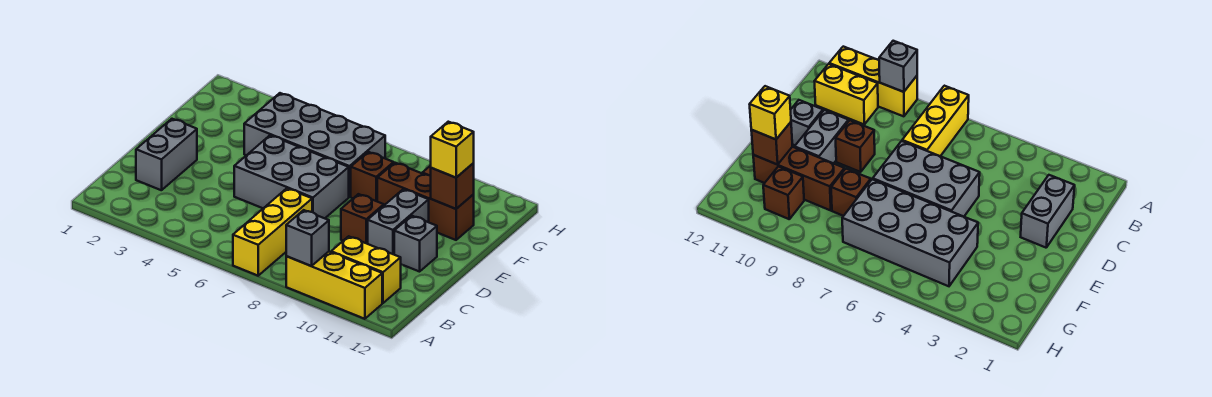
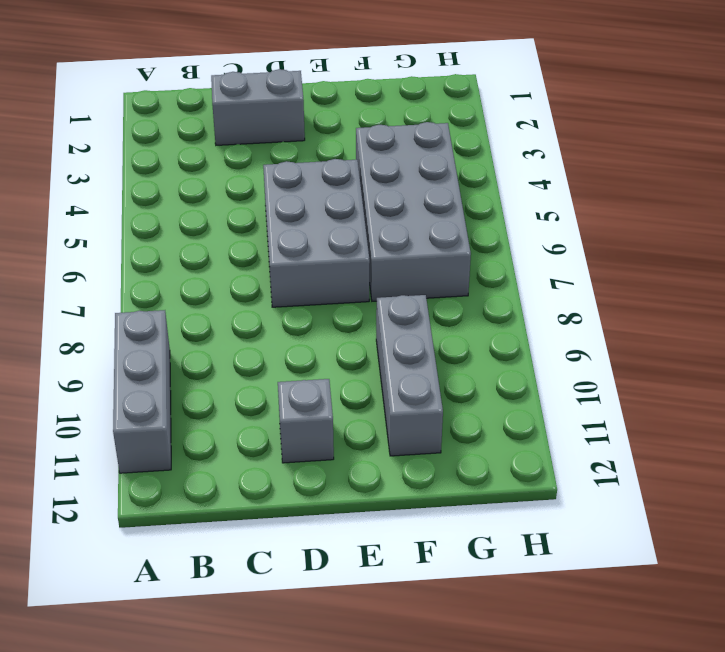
grey brick A9:A11 level 1 -> yellow brick A9:A11 level 1
grey brick F9:F11 level 1 -> brown brick F9:F11 level 1
none -> yellow brick A7:C7 level 1
none -> yellow brick B10:B11 level 1
none -> brown brick D9 level 1

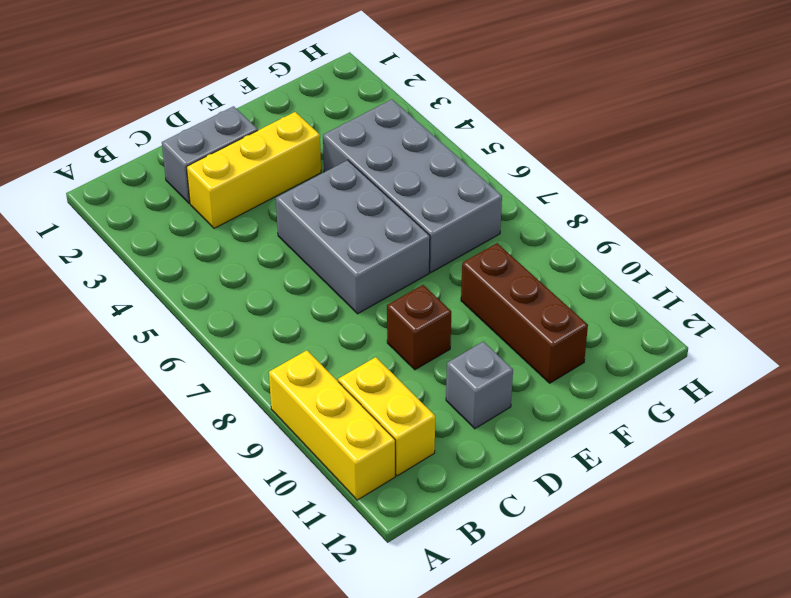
yellow brick C3:E3 level 1 -> yellow brick A7:C7 level 1
none -> grey brick D10:E10 level 1
none -> brown brick F8 level 1
none -> brown brick G10 level 1

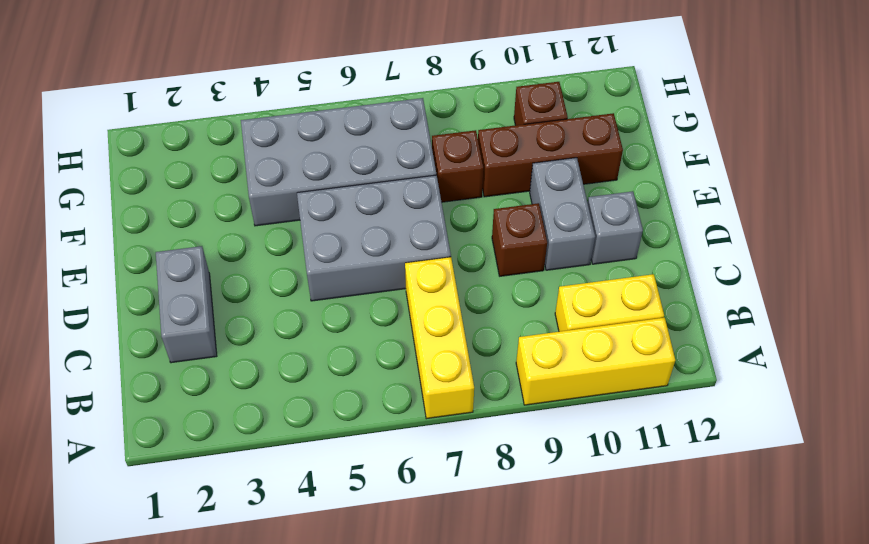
none -> grey brick A9 level 2
none -> brown brick F11 level 2
none -> yellow brick F11 level 3

